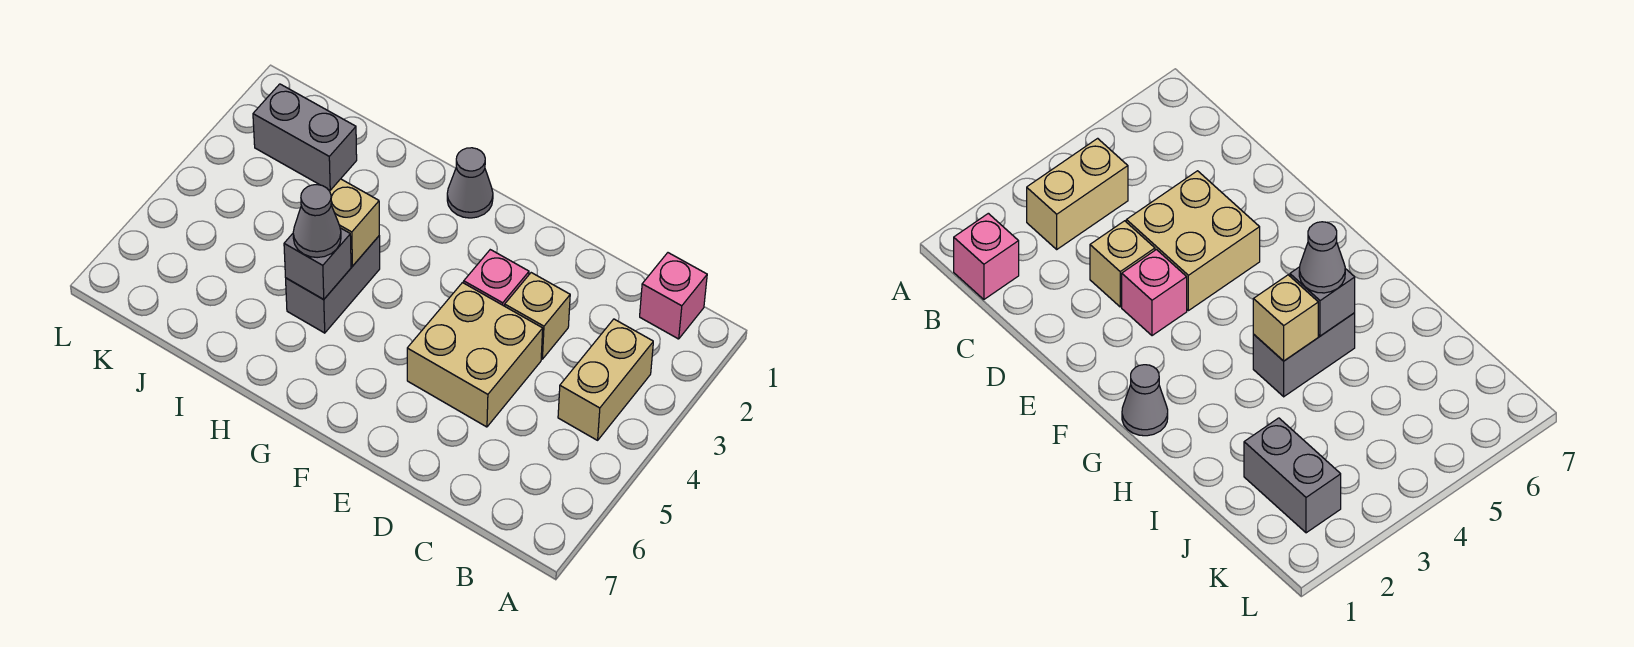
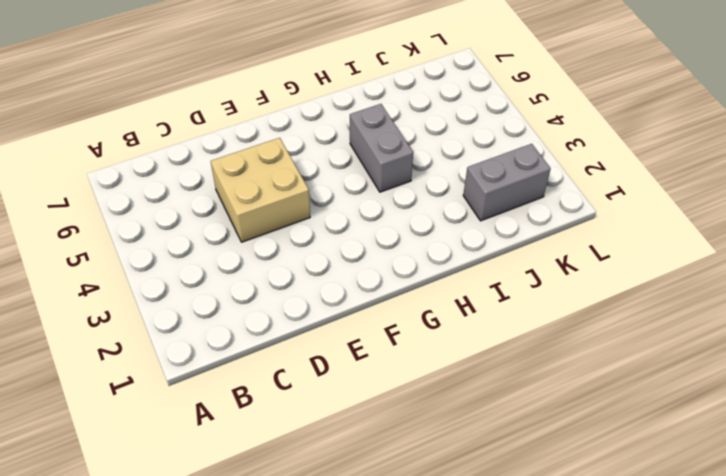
none -> pink brick B1 level 1
none -> tan brick B3:B4 level 1

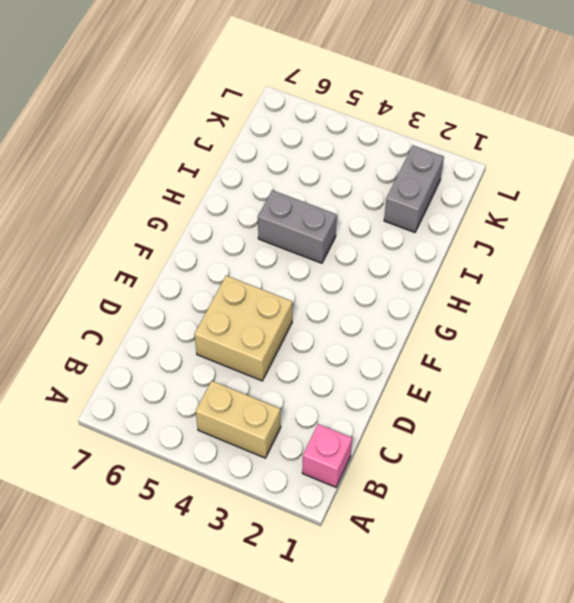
none -> tan brick D3 level 1
none -> pink brick E3 level 1

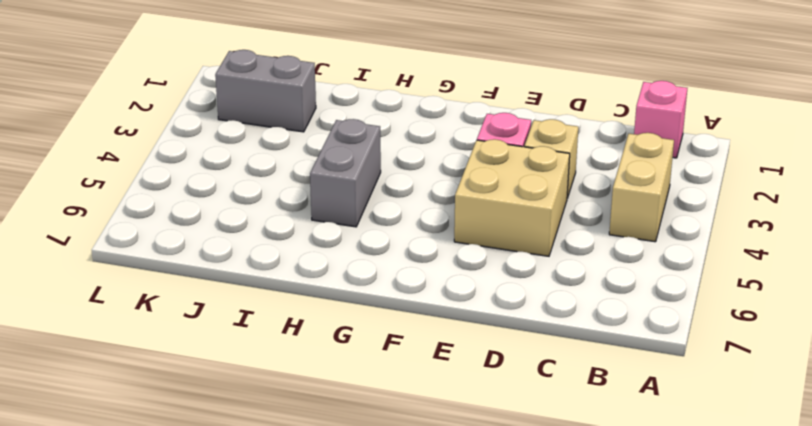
none -> grey cone G1 level 1
none -> tan brick H4 level 2

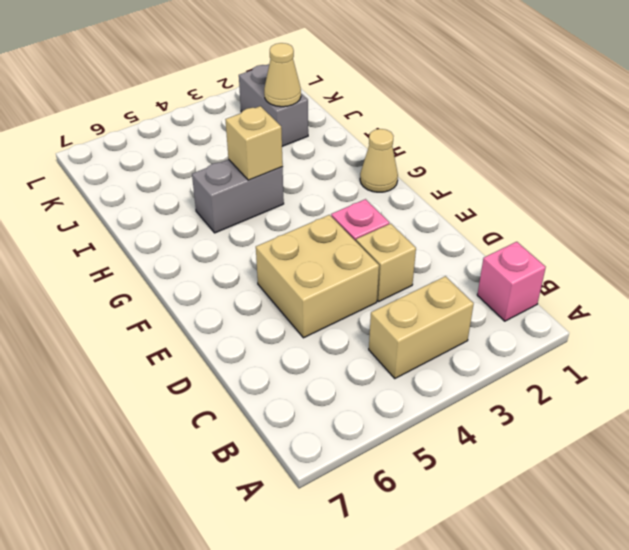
tan cone G1 level 1 -> grey cone G1 level 1
tan cone J2 level 2 -> none
none -> grey brick H5 level 2
none -> grey cone H5 level 3

